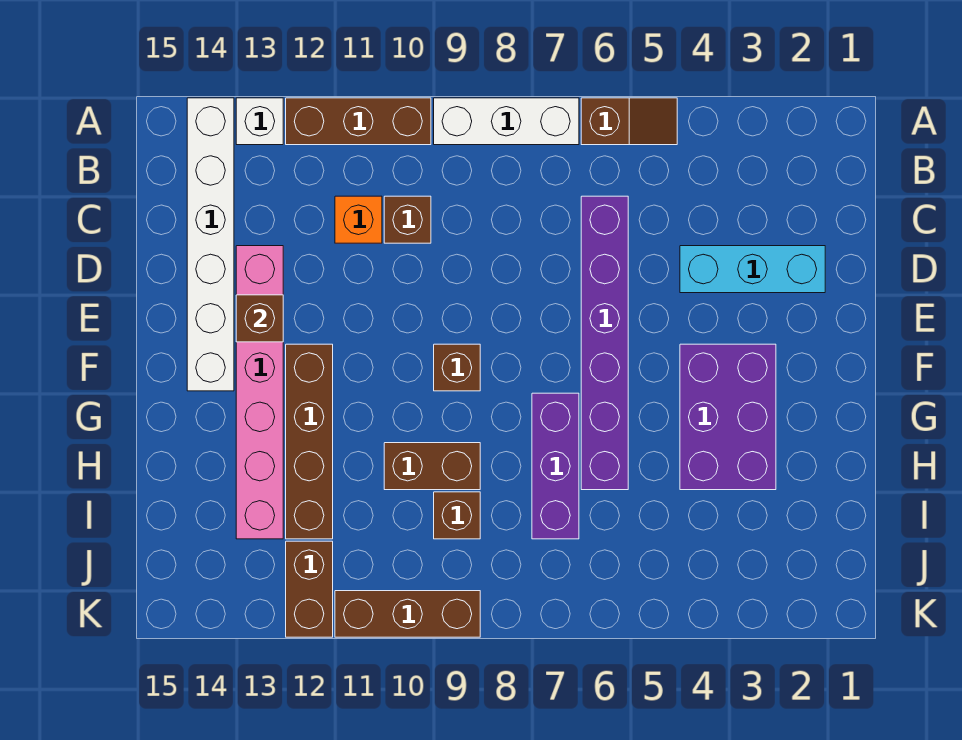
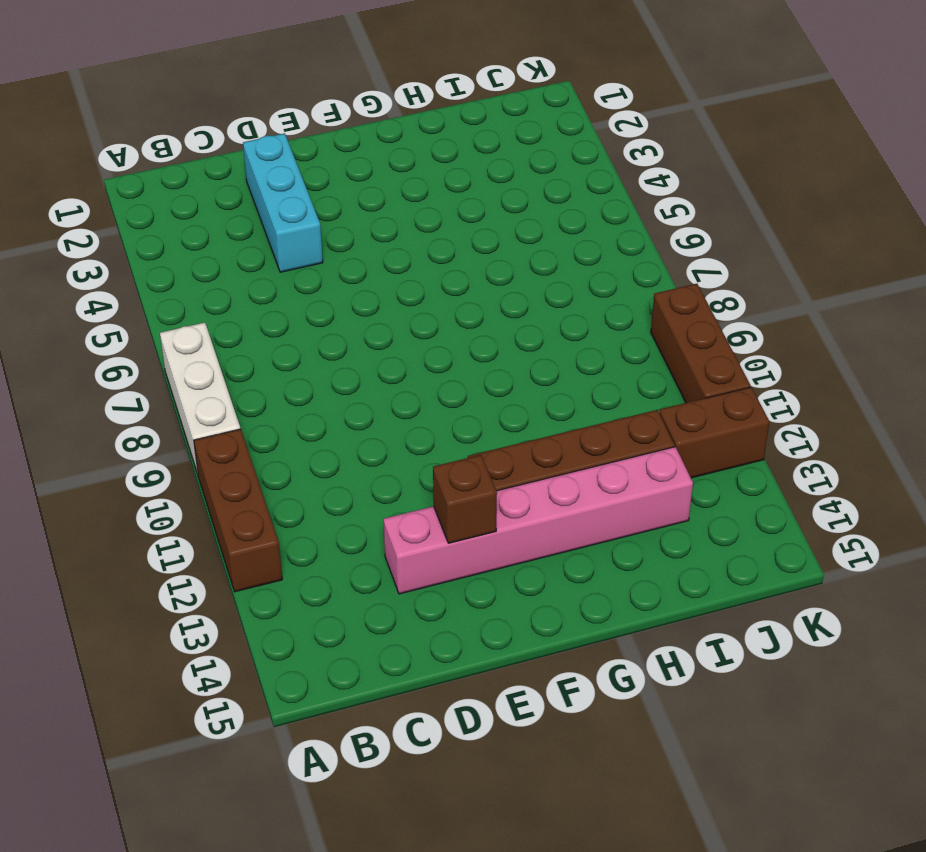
none -> brown slope A5:A6 level 1 top 6
none -> white brick A13 level 1
none -> white brick A14:F14 level 1

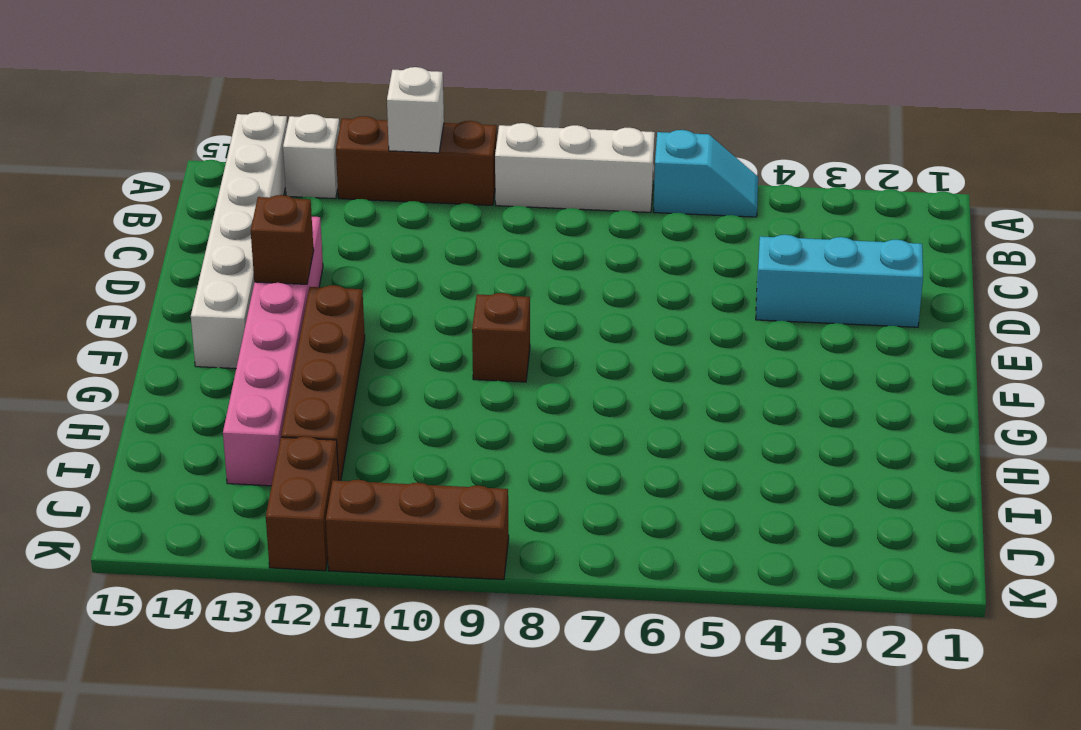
cyan slope A5:A6 level 1 top 6 -> brown slope A5:A6 level 1 top 6
white brick A11 level 2 -> none
none -> purple brick C6:H6 level 1
none -> brown brick C10 level 1
none -> orange brick C11 level 1

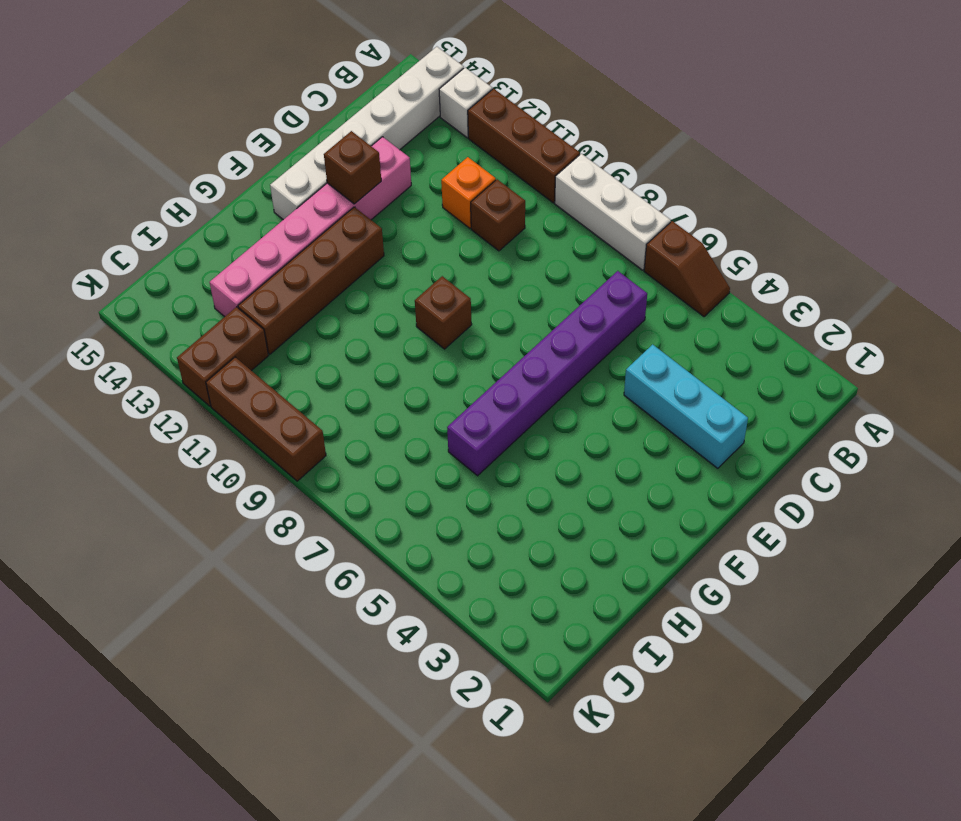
none -> purple brick F3:H4 level 1
none -> purple brick G7:I7 level 1
none -> brown brick H9:H10 level 1

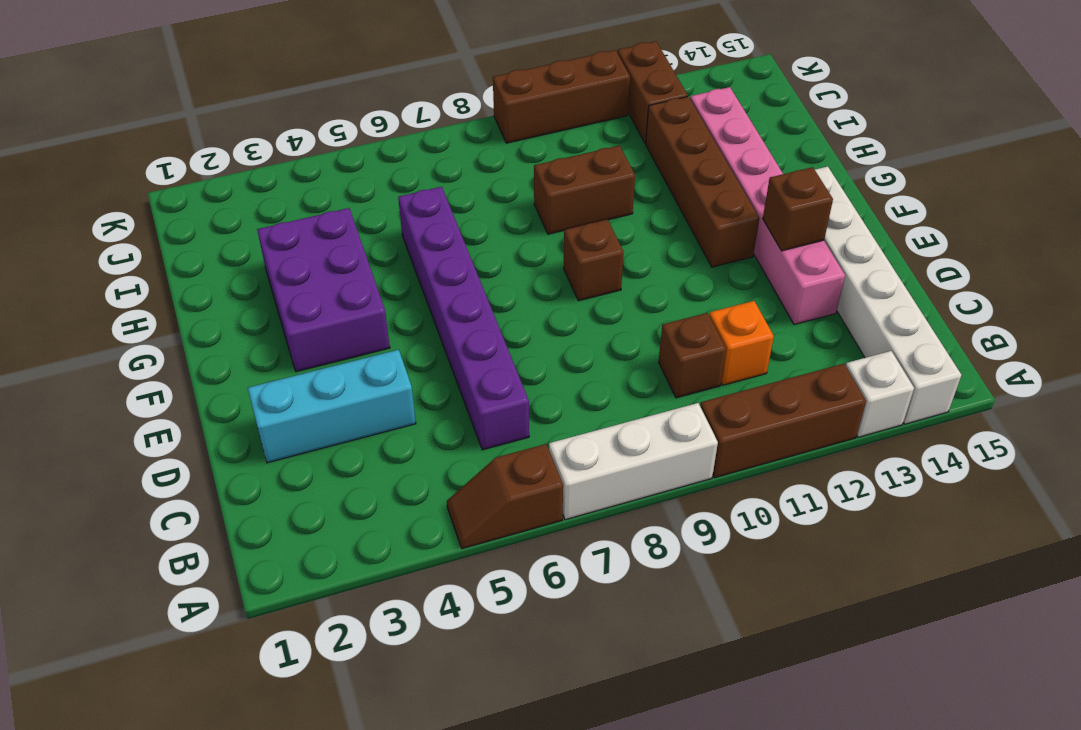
none -> purple brick G7:I7 level 1
none -> brown brick I9 level 1

